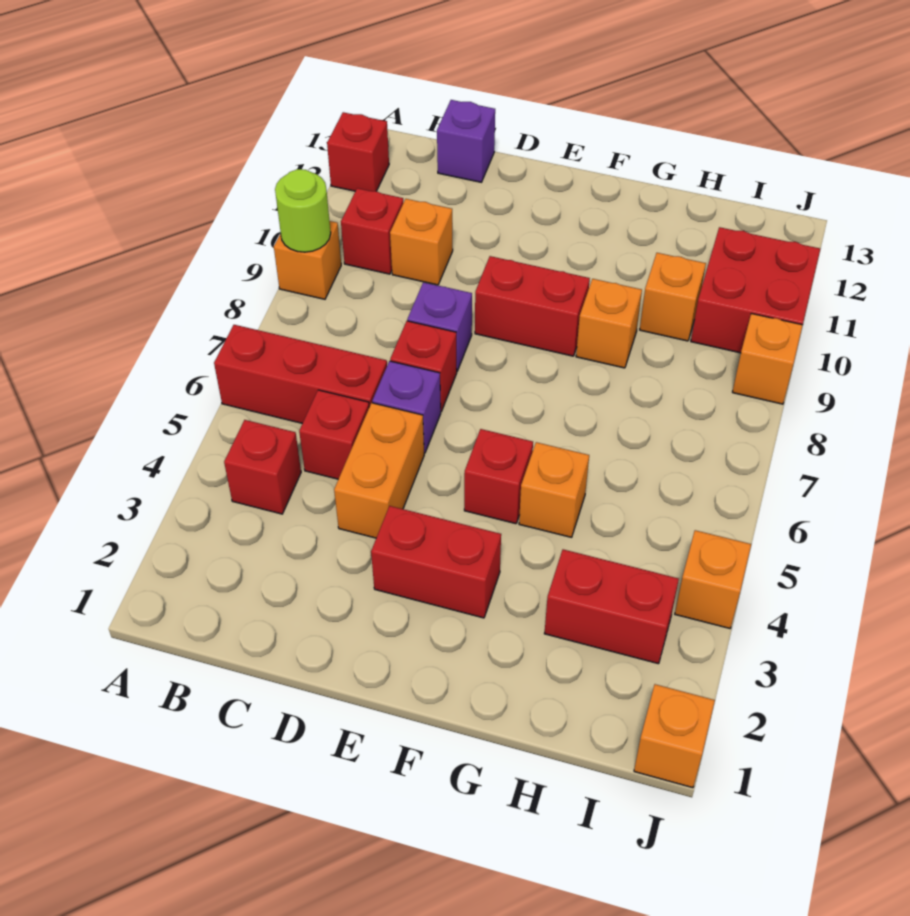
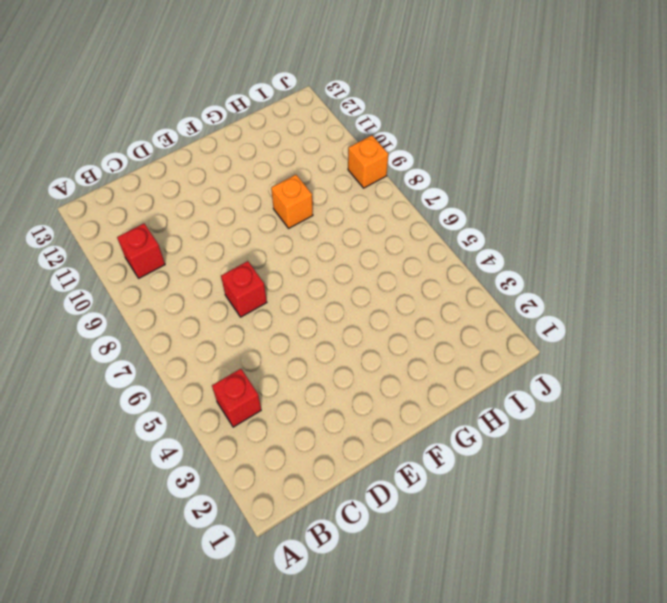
none -> red brick A6:C6 level 1
none -> orange brick A9 level 1
none -> red brick A12 level 1

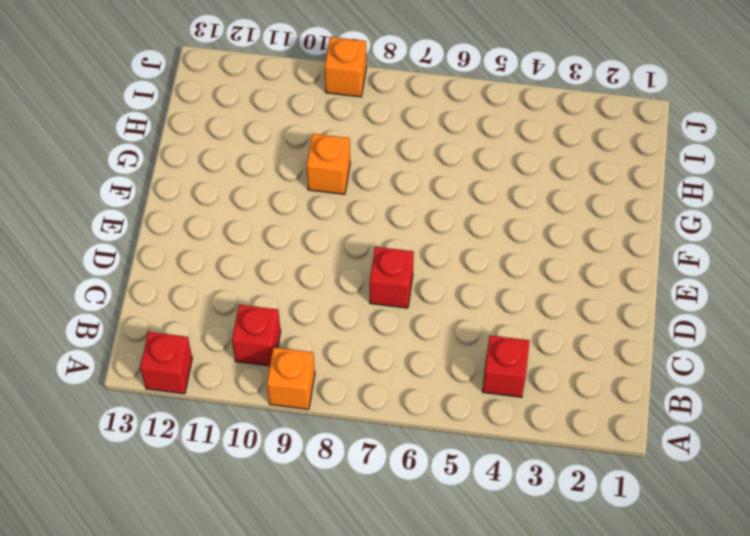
none -> red brick A6:C6 level 1
none -> red brick C5 level 1
none -> orange brick C10 level 1

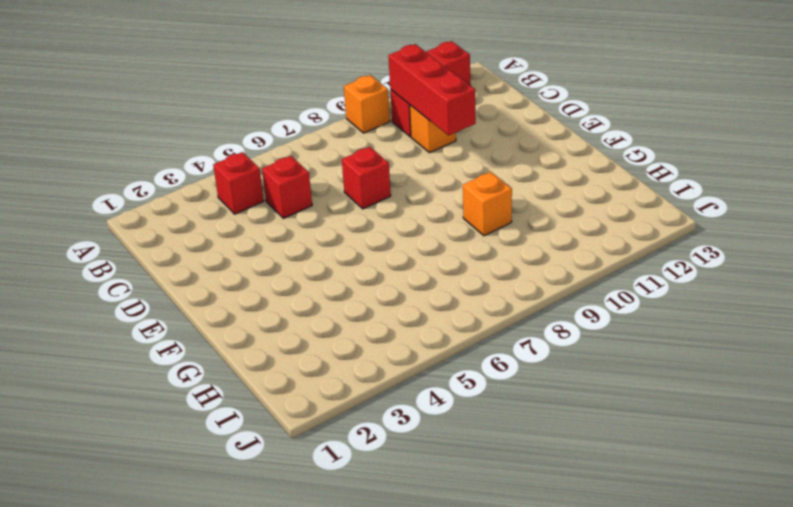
red brick B10:D10 level 2 -> red brick A6:C6 level 1
none -> purple brick C13 level 1
none -> orange brick D4:D5 level 1
none -> purple brick D6 level 1

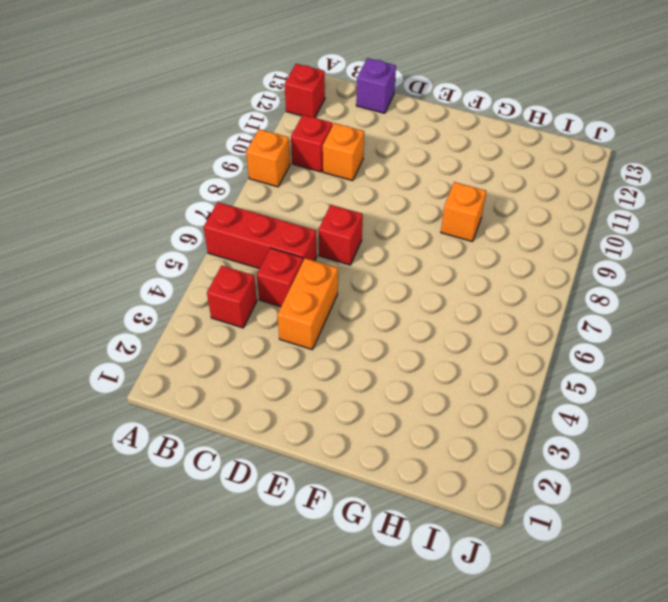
none -> purple brick D6 level 1
none -> purple brick D8 level 1
none -> red brick E3:F3 level 1

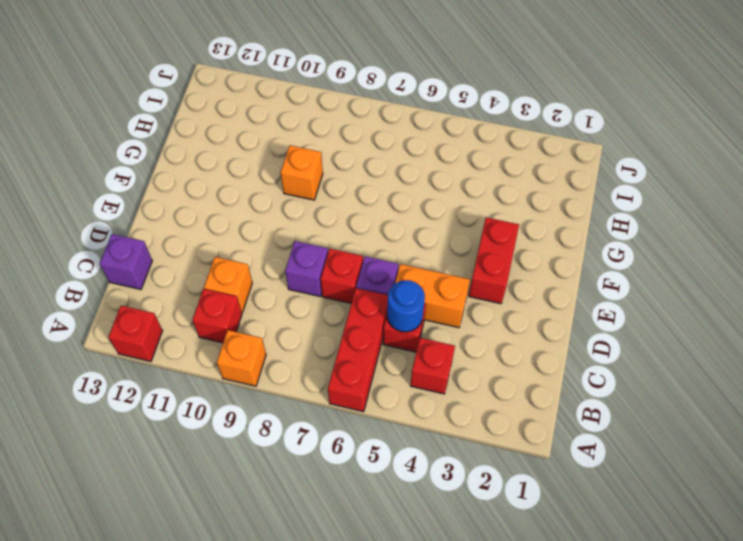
blue round brick C5 level 2 -> none
none -> red brick E9:F9 level 1
none -> red brick F5 level 1
none -> orange brick G5 level 1

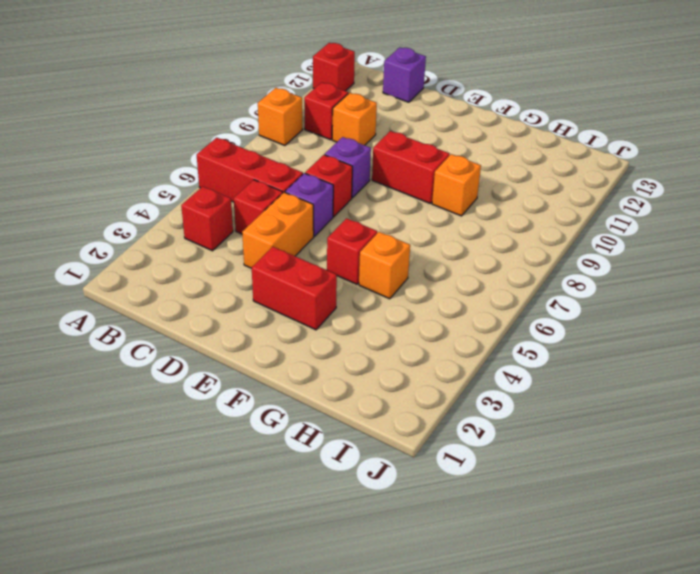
none -> red brick H3:I3 level 1
none -> orange brick H10 level 1
none -> red brick I10:J11 level 1

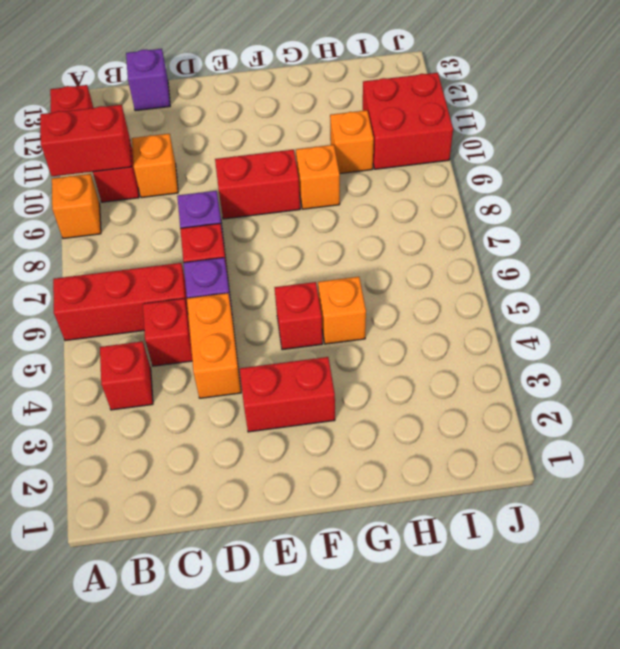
red brick A10:B10 level 2 -> red brick H3:I3 level 1
none -> orange brick J1 level 1
none -> orange brick J4 level 1
none -> orange brick J9 level 1

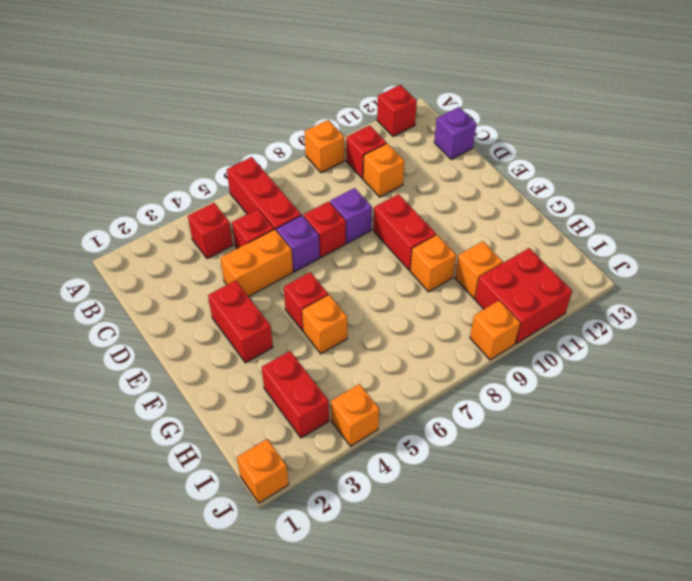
none -> lime round brick A9 level 2

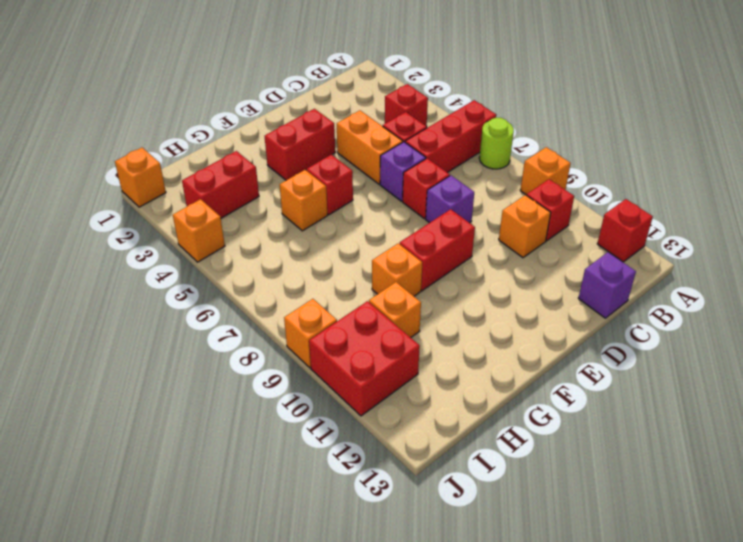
lime round brick A7 level 1 -> lime round brick A9 level 2

